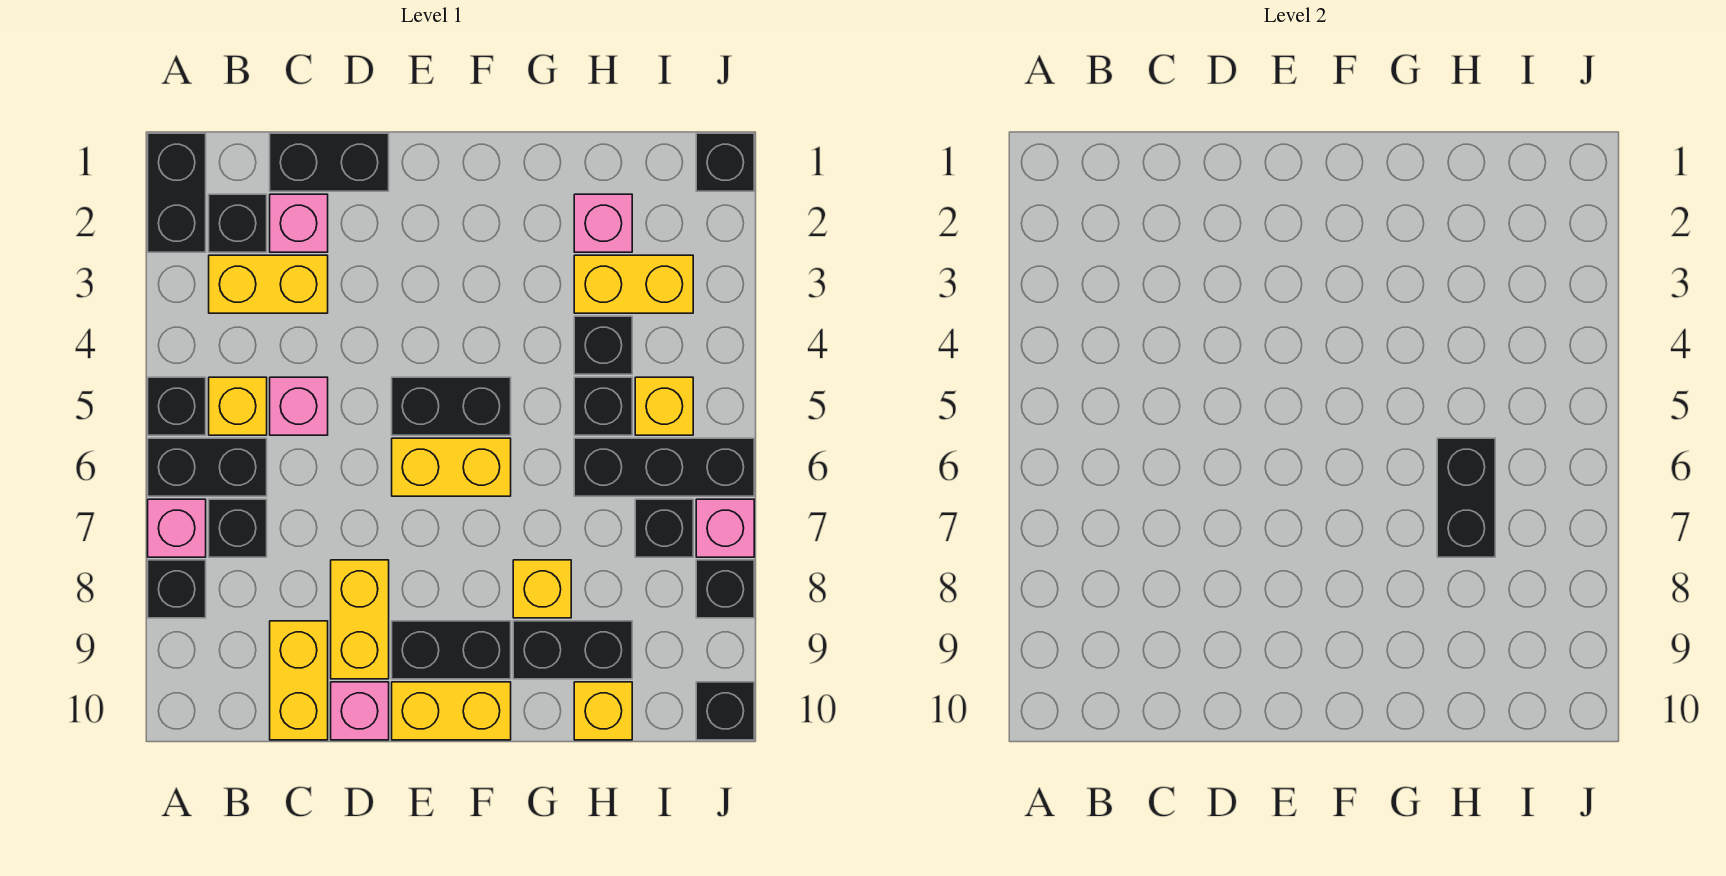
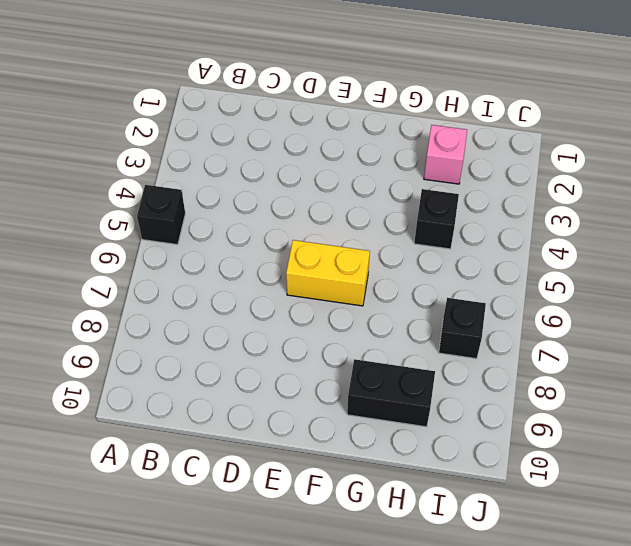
none -> black brick A1:A2 level 1
none -> black brick A6:B6 level 1
none -> pink brick A7 level 1
none -> black brick A8 level 1

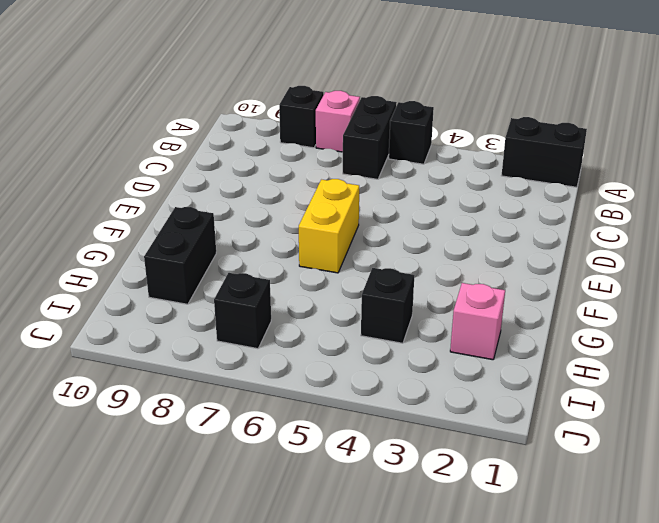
none -> black brick B2 level 1
none -> yellow brick B3:C3 level 1
none -> yellow brick B5 level 1
none -> black brick B7 level 1

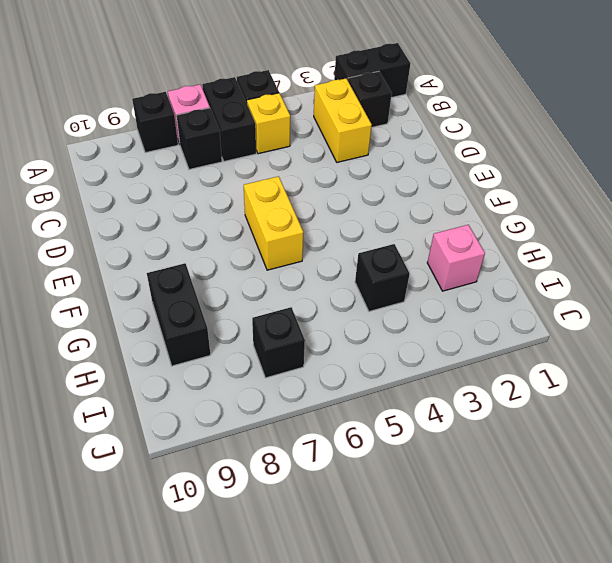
none -> black brick C1:D1 level 1
none -> pink brick C2 level 1
none -> pink brick C5 level 1
none -> yellow brick C9:C10 level 1

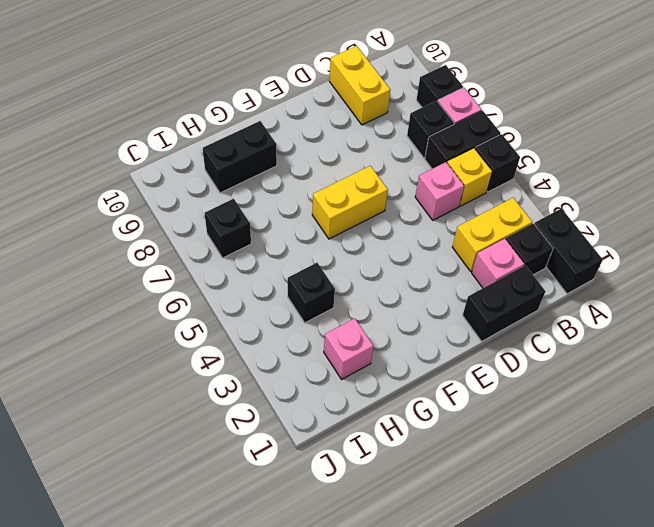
none -> yellow brick D8:D9 level 1
none -> pink brick D10 level 1
none -> black brick E5:F5 level 1
none -> black brick E9:F9 level 1

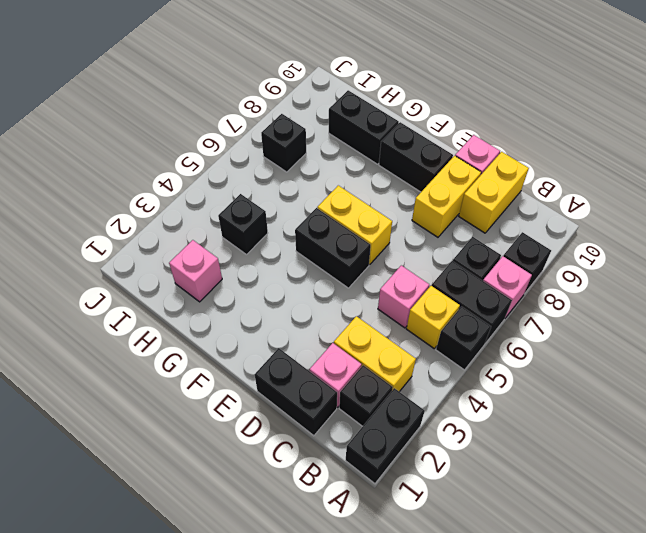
none -> yellow brick E10:F10 level 1
none -> yellow brick G8 level 1
none -> yellow brick H3:I3 level 1
none -> black brick H5 level 1

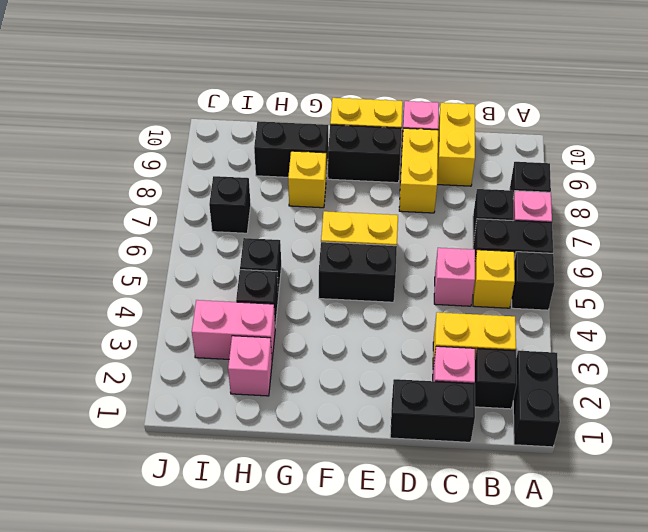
pink brick H3:I3 level 1 -> yellow brick H3:I3 level 1
none -> black brick H6:J6 level 1
none -> yellow brick H10 level 1
none -> yellow brick I5 level 1
none -> black brick J1 level 1

